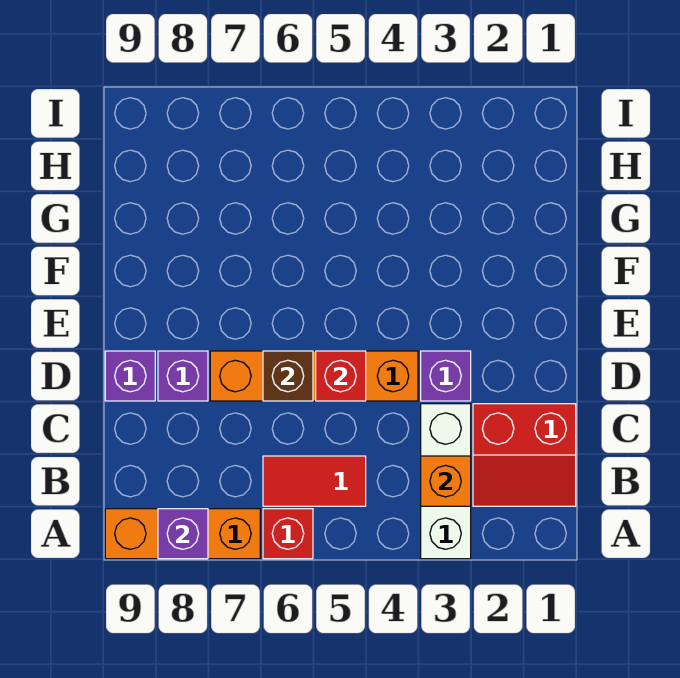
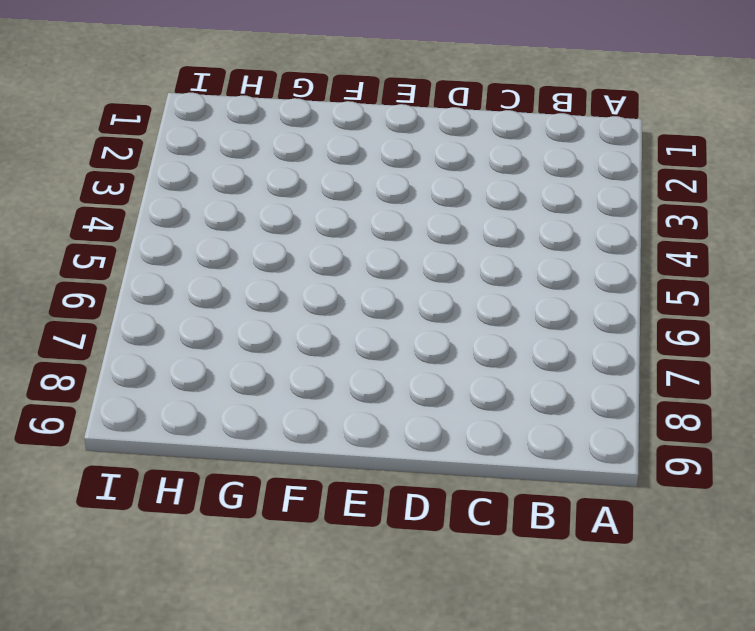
none -> white brick A3:C3 level 1
none -> red brick A6 level 1
none -> orange brick A7:A9 level 1

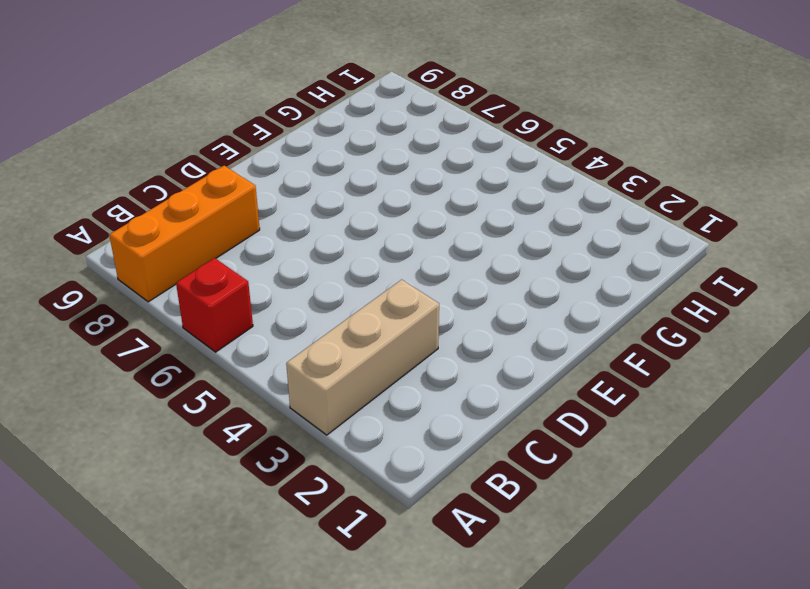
tan brick A3:C3 level 1 -> white brick A3:C3 level 1
orange brick A8:C8 level 1 -> orange brick A7:A9 level 1
none -> red slope B1:C2 level 1 top C
none -> red tile B5:B6 level 1
none -> purple brick D3 level 1

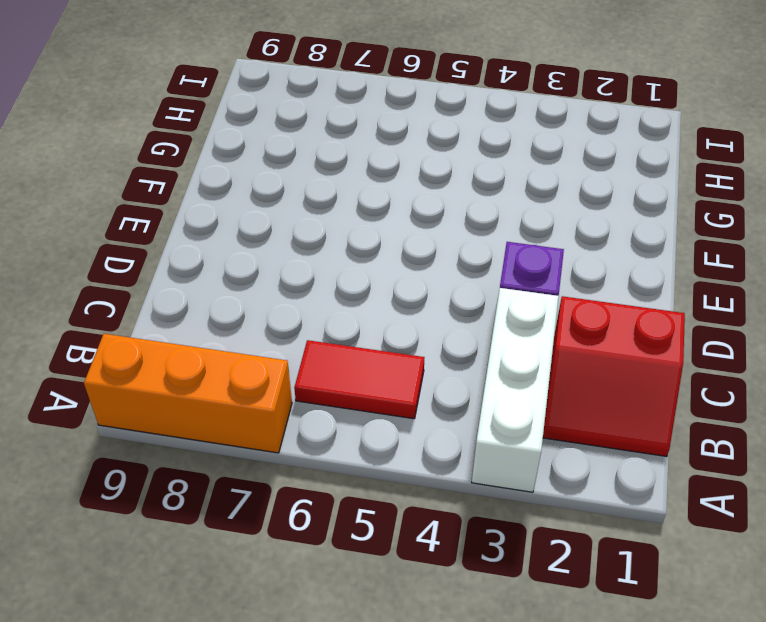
none -> red brick A6 level 1
none -> orange brick D4:D7 level 1
none -> purple brick D8 level 1

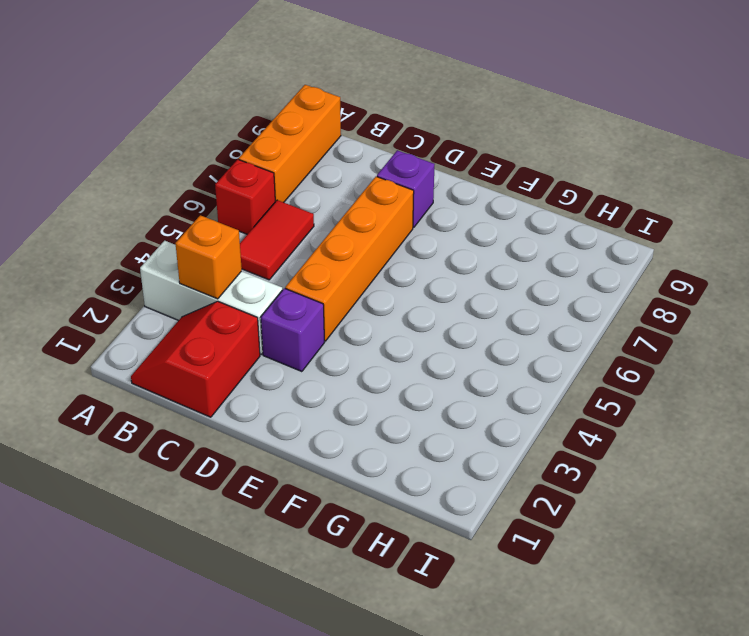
none -> purple brick D9 level 1
none -> purple brick A8 level 2
none -> red brick D5 level 2

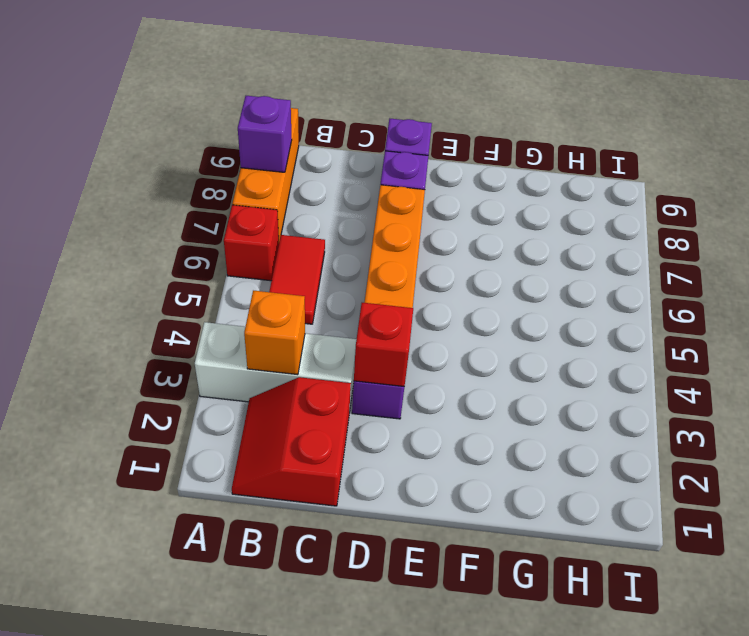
red brick D3 level 2 -> red brick D5 level 2
none -> brown brick D6 level 2

